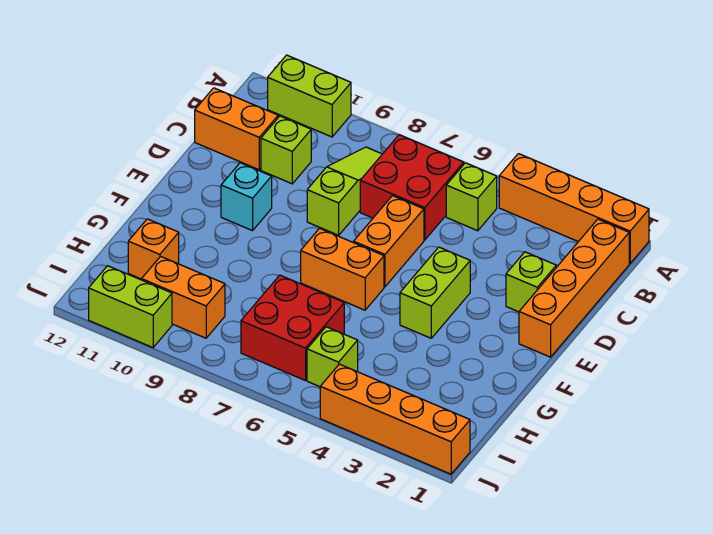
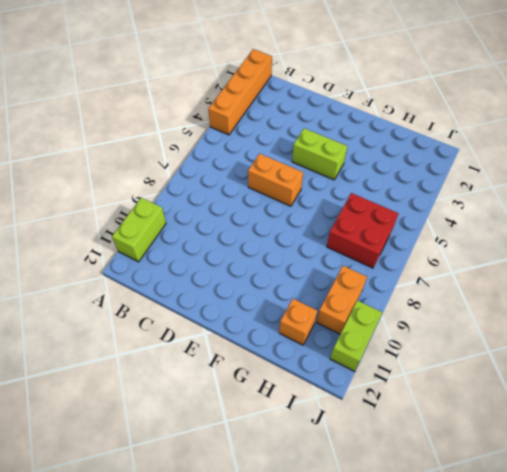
none -> orange brick B1:E1 level 1
none -> lime brick B5 level 1
none -> red brick B6:C7 level 1

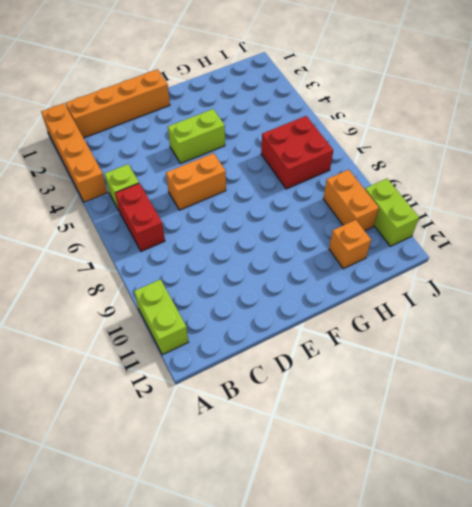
red brick B6:B7 level 1 -> red brick B6:C7 level 1
none -> lime slope B8:D8 level 1 top D
none -> lime brick C10 level 1
none -> orange brick C11:C12 level 1

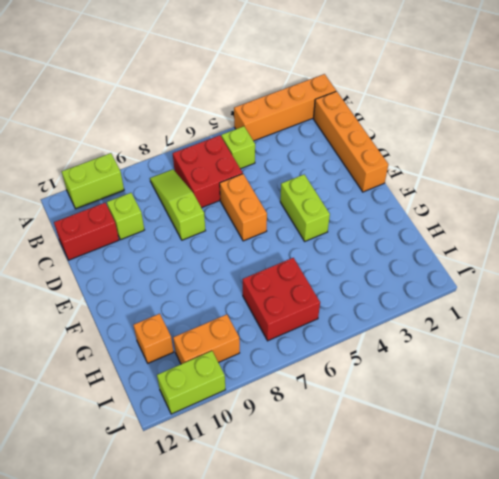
red brick C11:C12 level 1 -> orange brick C11:C12 level 1
none -> lime brick D2 level 1
none -> cyan brick E10 level 1
none -> orange brick F6:F7 level 1

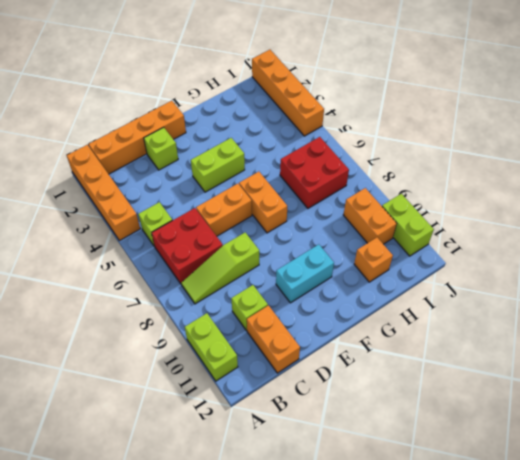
cyan brick E10:F10 level 1 -> cyan brick E10 level 1
none -> lime brick I5 level 1

